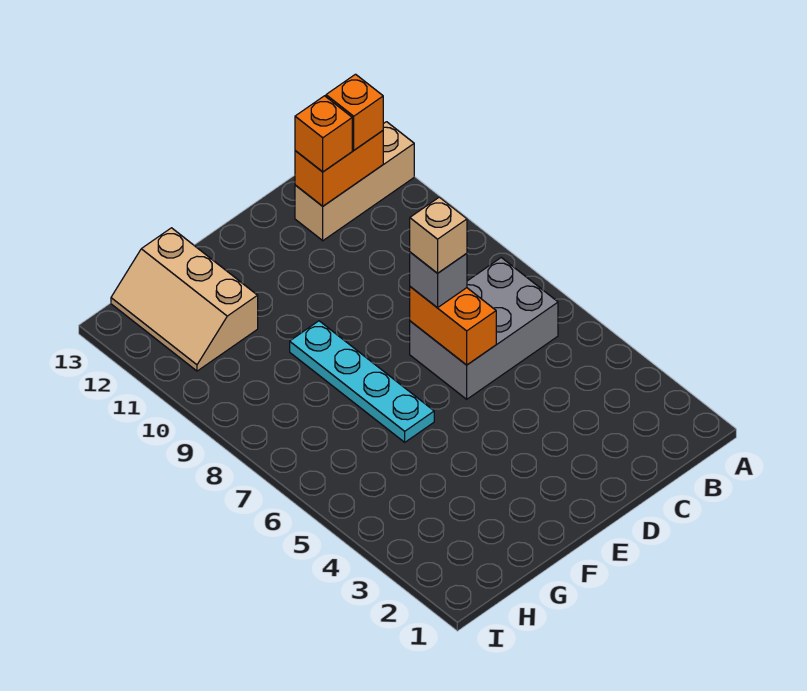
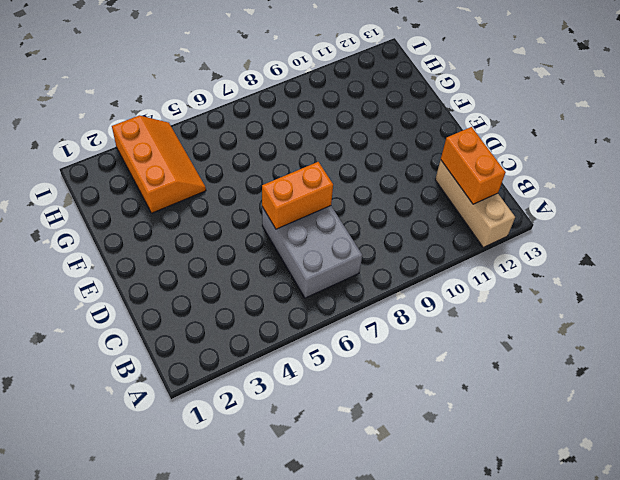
orange slope G3:I4 level 1 top 3 -> none
none -> cyan plate F6:F9 level 1
none -> tan slope G11:H13 level 1 top G

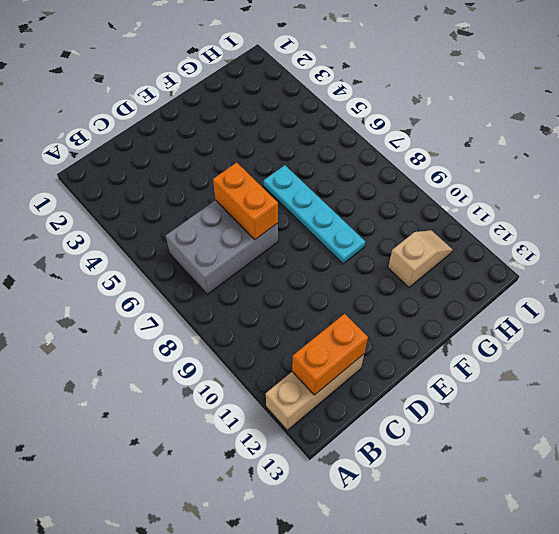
tan slope G11:H11 level 1 top G -> tan slope G11:H13 level 1 top G
none -> orange brick B12 level 3
none -> orange brick C12 level 3

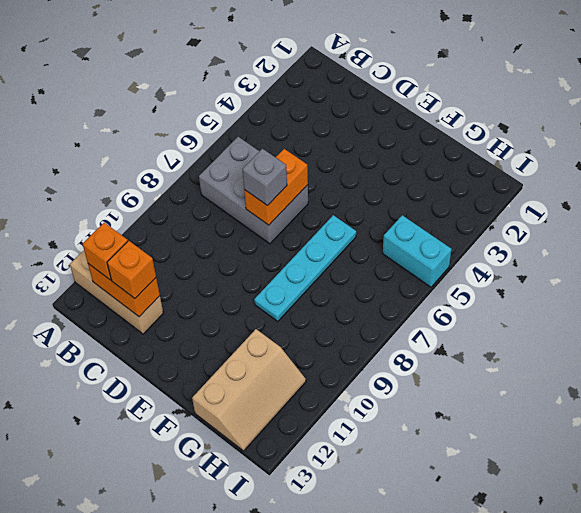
cyan brick H5:I5 level 1 -> none
none -> tan brick D7 level 4

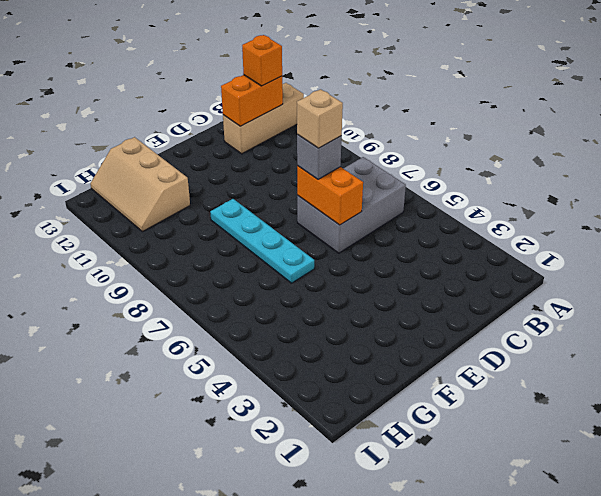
none -> orange brick C12 level 3

